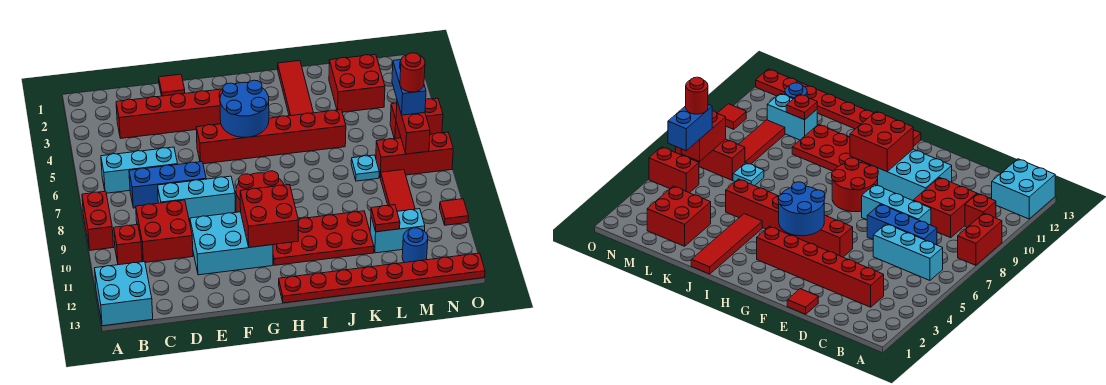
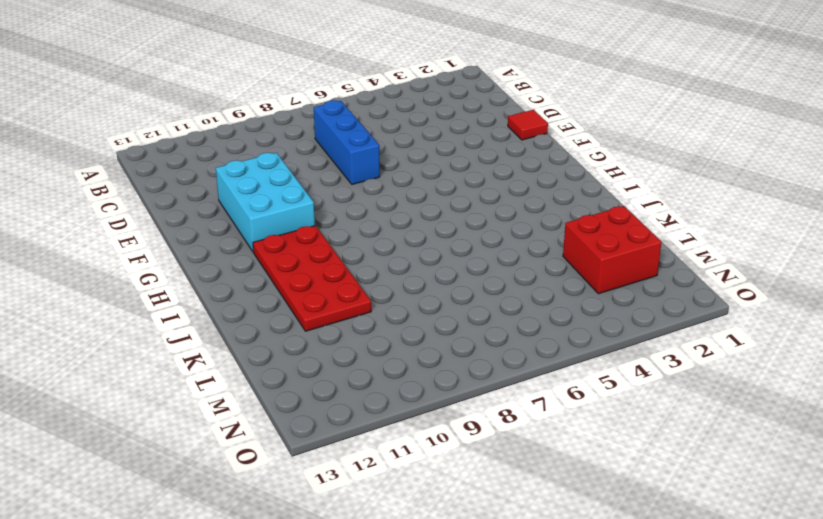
none -> red brick A8:A9 level 1
none -> cyan brick A12:B13 level 1
none -> cyan brick B6:D6 level 1

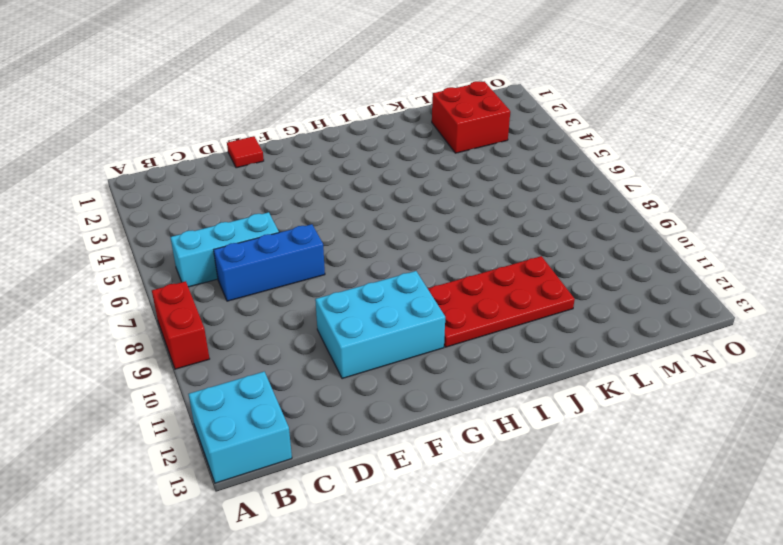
none -> red brick B10 level 1
none -> red brick C3:H3 level 1
none -> red brick C9:D10 level 1

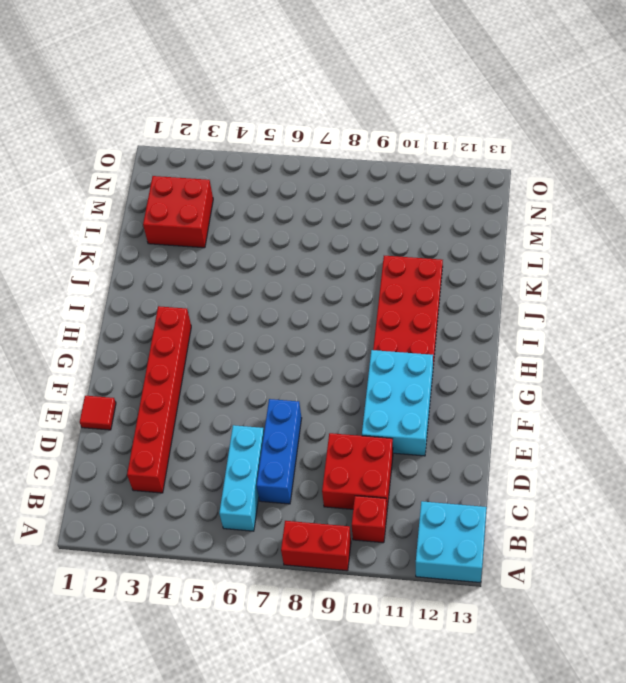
none -> cyan brick D8:F8 level 1
none -> red brick F5:K5 level 1
none -> red round brick G8:H9 level 1

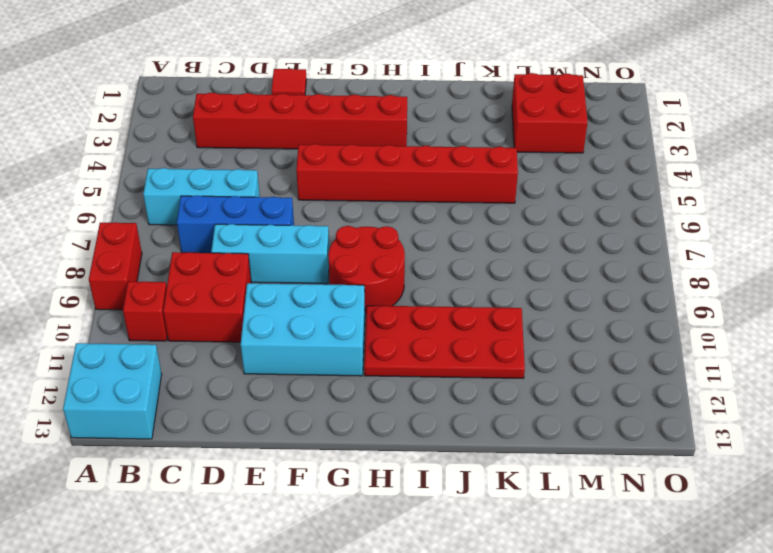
none -> red plate H13:O13 level 1
none -> red tile J1:J4 level 1
none -> cyan plate L7 level 1

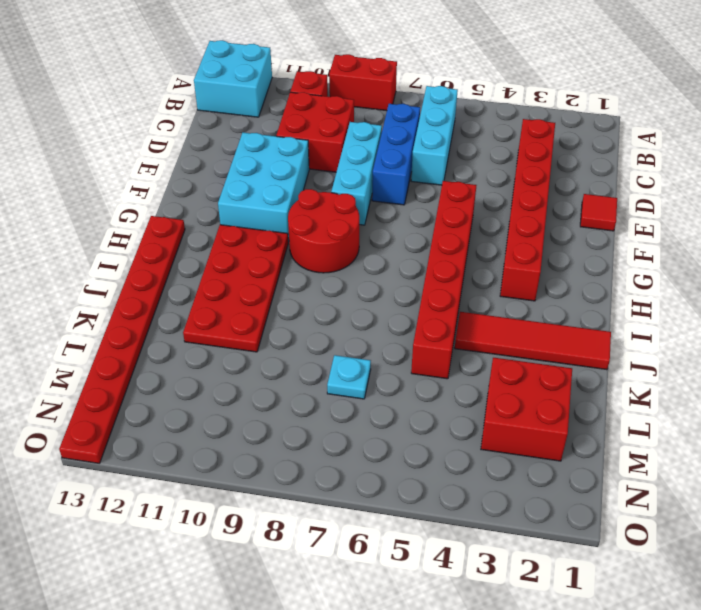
none -> cyan brick L11:M11 level 1
none -> red brick M7:O7 level 1
none -> red tile M8:M10 level 1

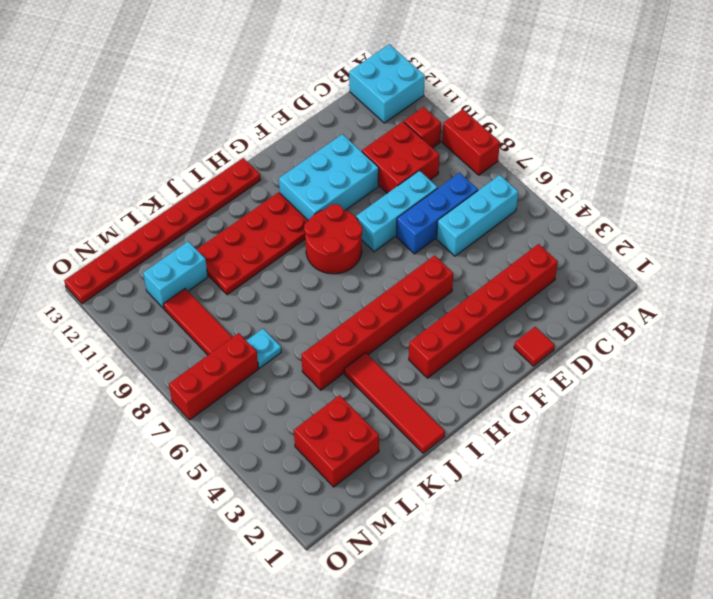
none -> blue round brick M12 level 1
none -> red brick N5:O5 level 1
none -> red tile O10 level 1

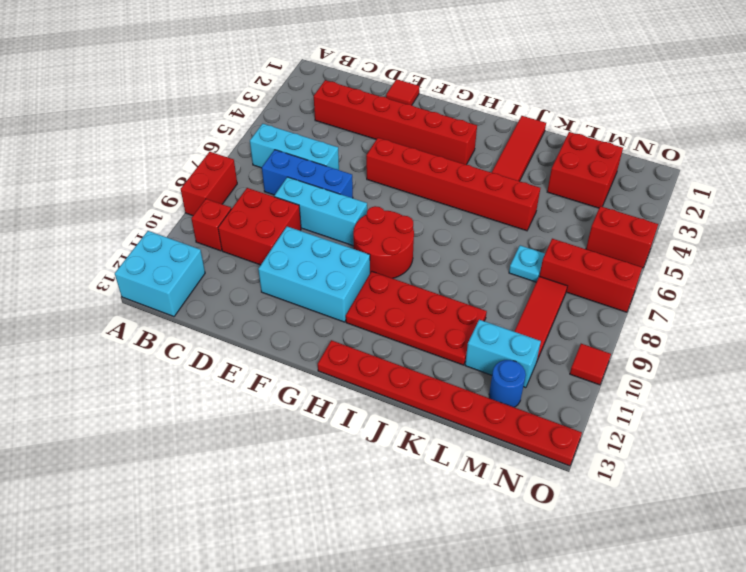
none -> blue round brick G4:H5 level 2
none -> red brick G10:H11 level 2
none -> red plate L11 level 2

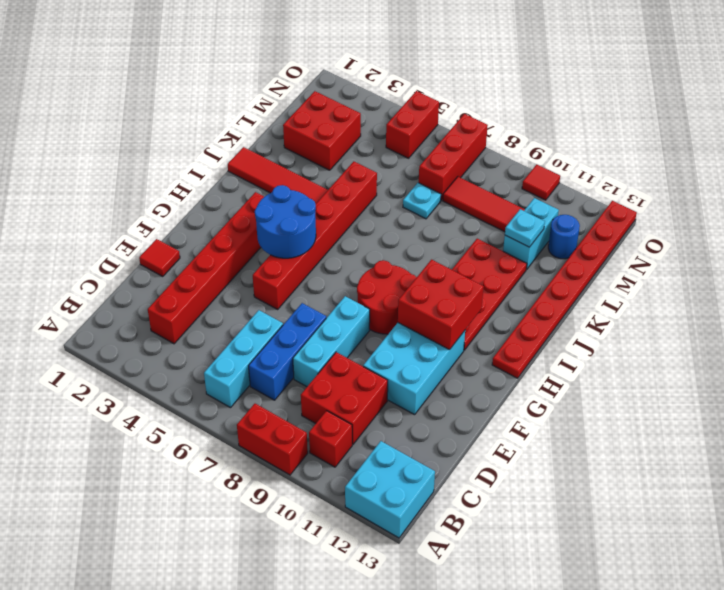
cyan plate L11 level 2 -> red plate L11 level 2
none -> red brick N6:N7 level 2
none -> blue brick N5:N6 level 3
none -> red round brick N6 level 4

